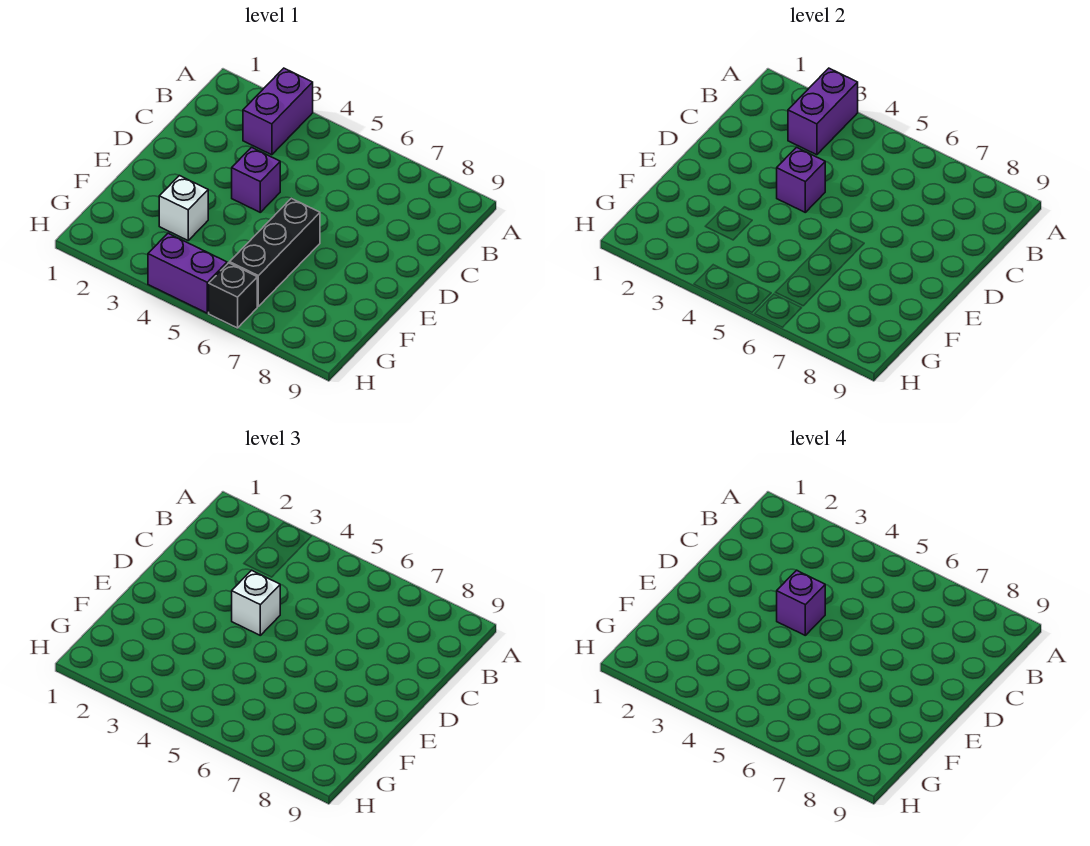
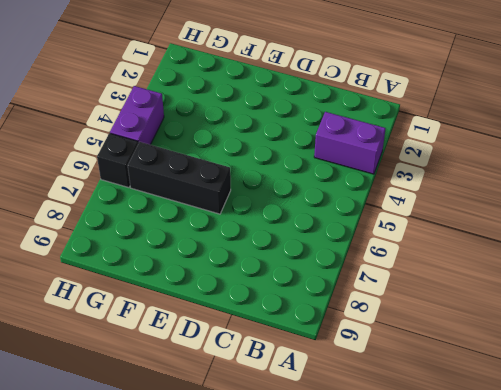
none -> purple brick D4 level 1
none -> white brick F3 level 1

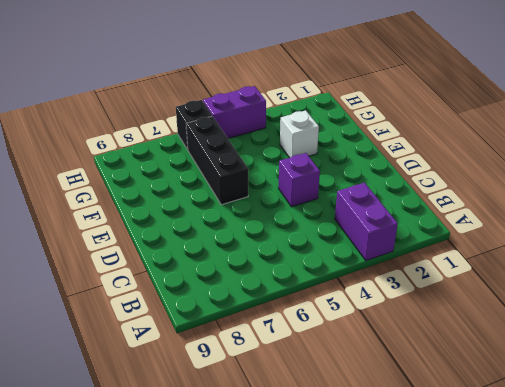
none -> purple brick A3:B3 level 2
none -> purple brick D4 level 2

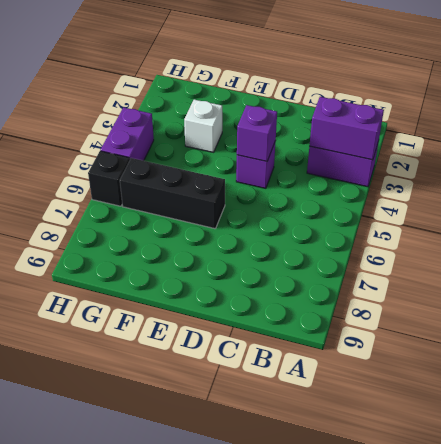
none -> white brick D4 level 3
none -> purple brick D4 level 4

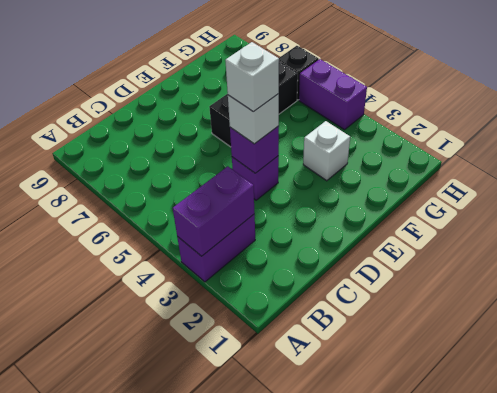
white brick D4 level 4 -> purple brick D4 level 4

